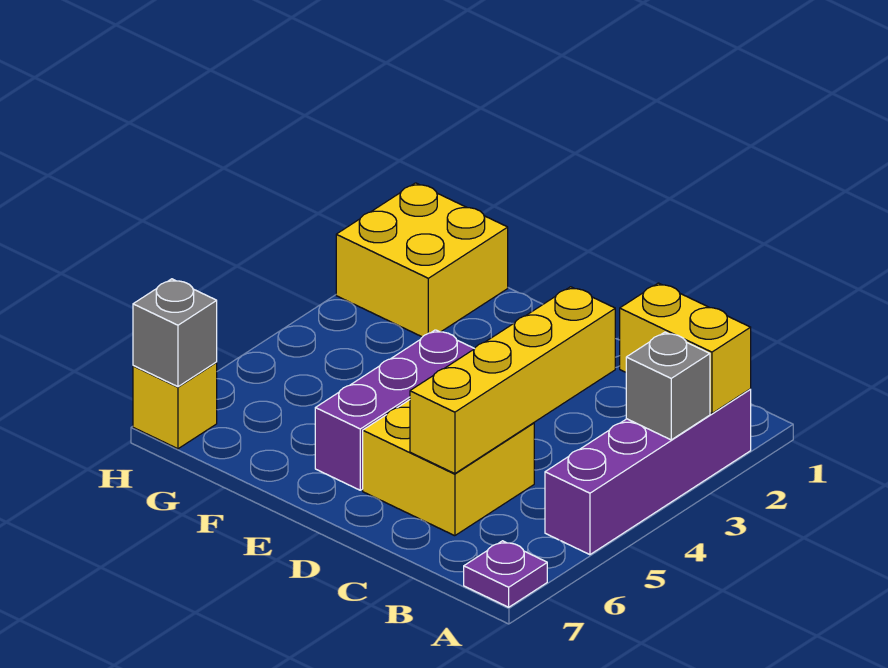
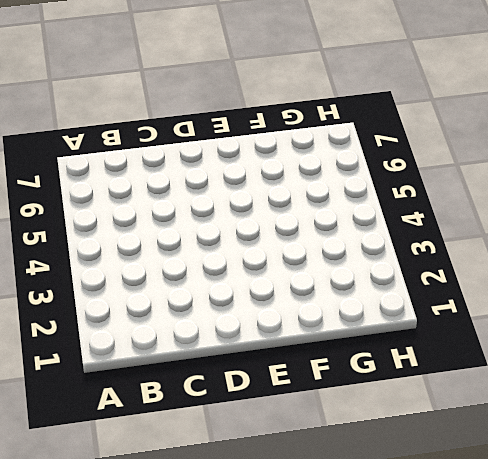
none -> purple brick A2:A5 level 1
none -> purple plate A7 level 1

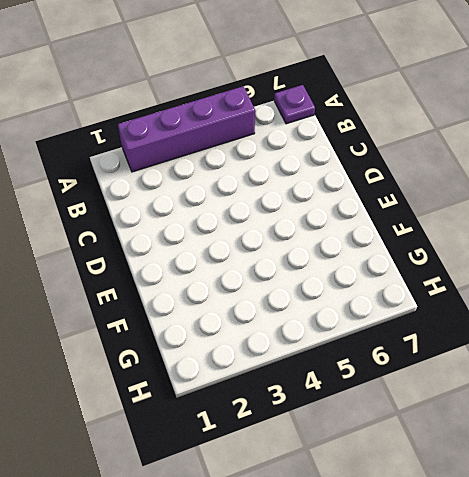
none -> yellow brick C5:D6 level 1
none -> purple brick E4:E6 level 1

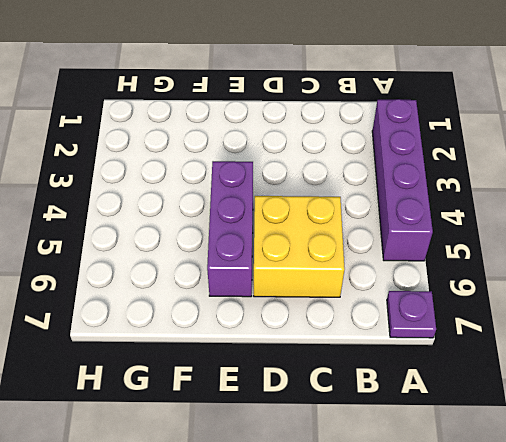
none -> yellow brick G1:H2 level 1
none -> yellow brick H7 level 1

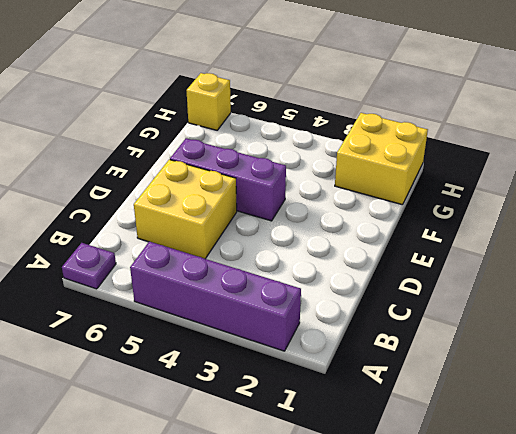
none -> yellow brick A2:B2 level 2
none -> grey brick A3 level 2

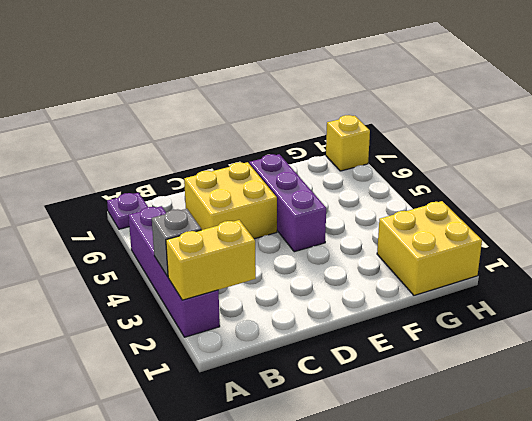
none -> yellow brick C3:C6 level 2
none -> grey brick H7 level 2

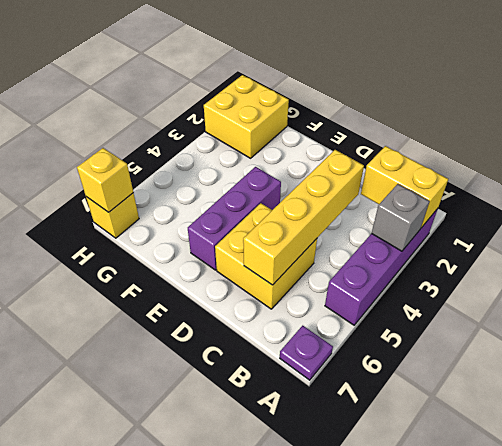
yellow brick H7 level 2 -> grey brick H7 level 2

